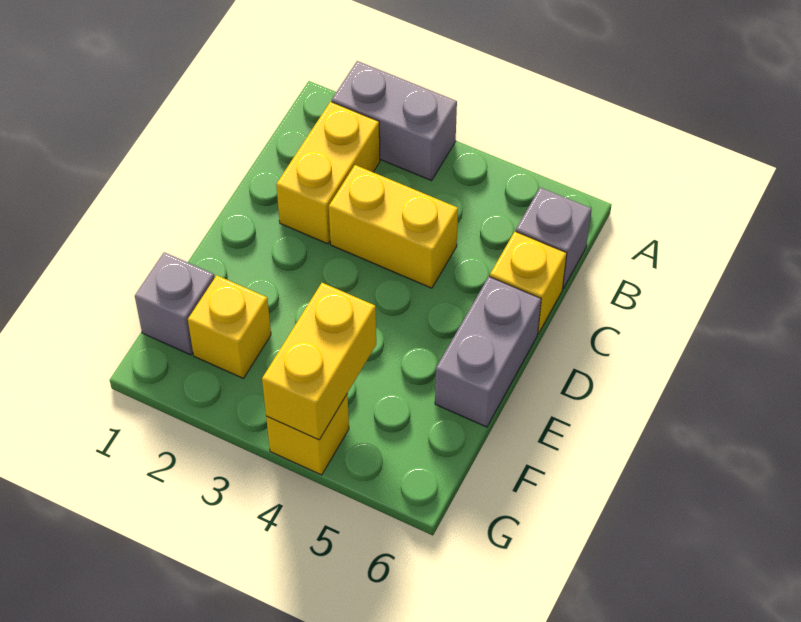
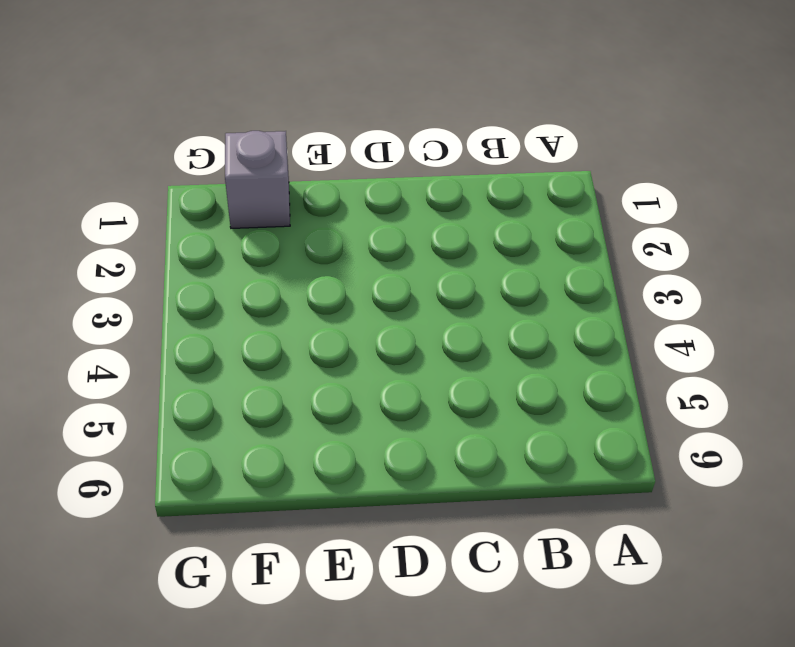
none -> grey brick A2:A3 level 1
none -> yellow brick B2:C2 level 1

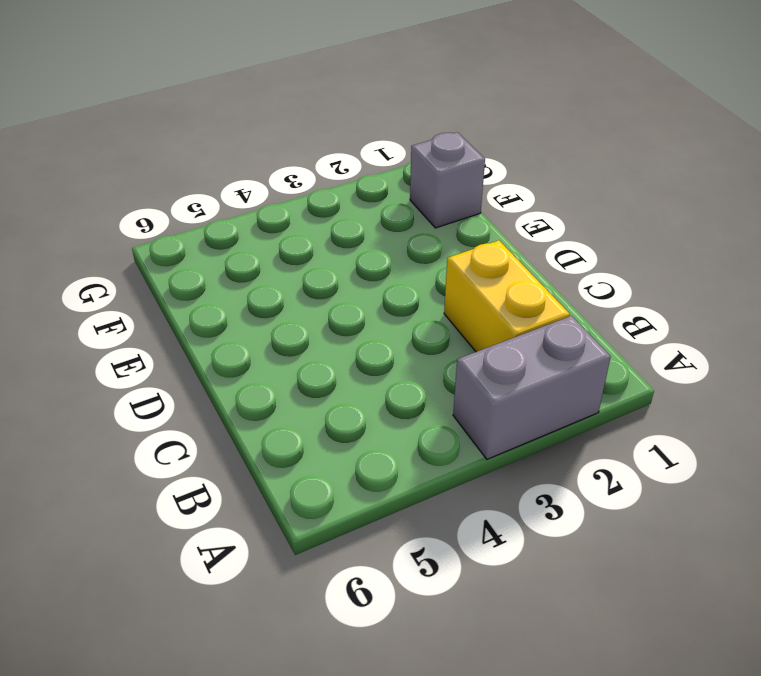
none -> grey brick B6 level 1
none -> yellow brick C3:C4 level 1

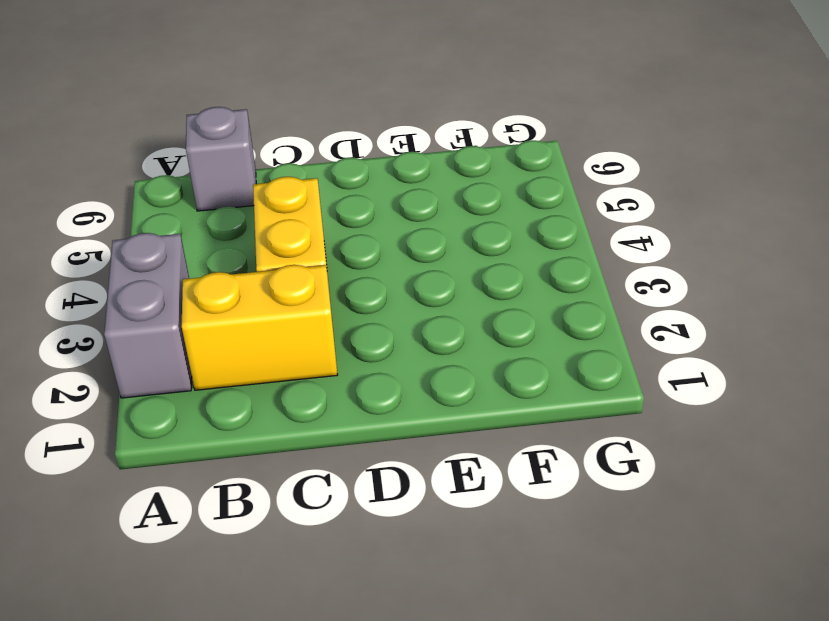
none -> yellow brick C6 level 1
none -> grey brick D6:E6 level 1

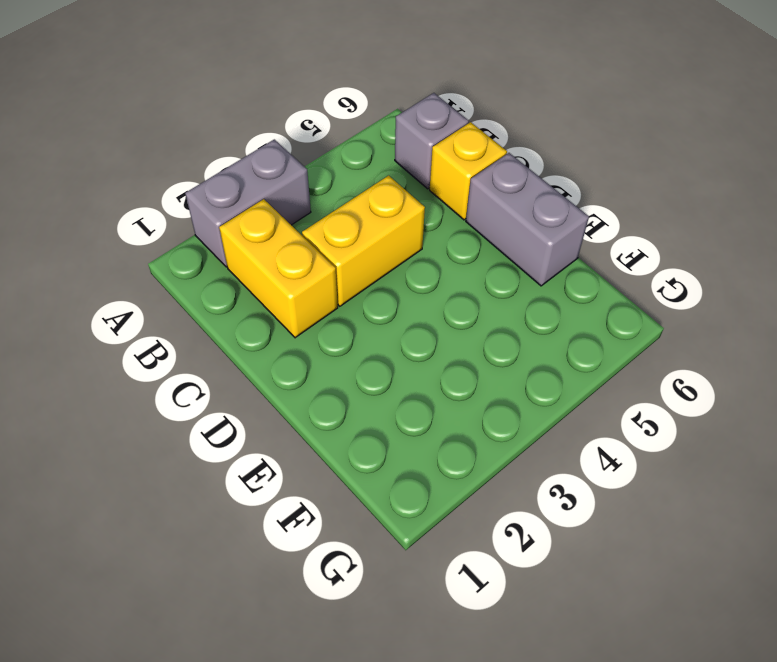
none -> grey brick F1 level 1
none -> yellow brick F2 level 1

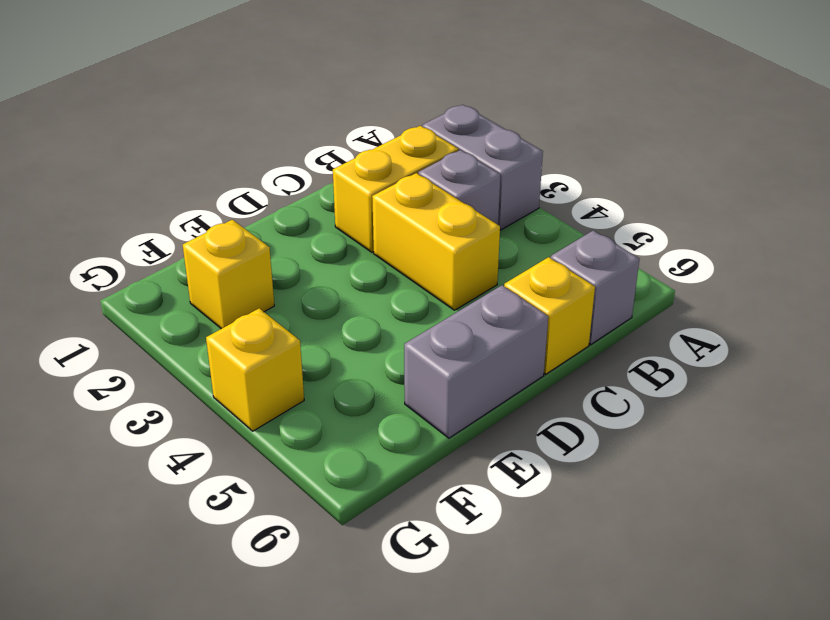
grey brick B3 level 1 -> grey brick F1 level 1
none -> yellow brick F4:G4 level 2

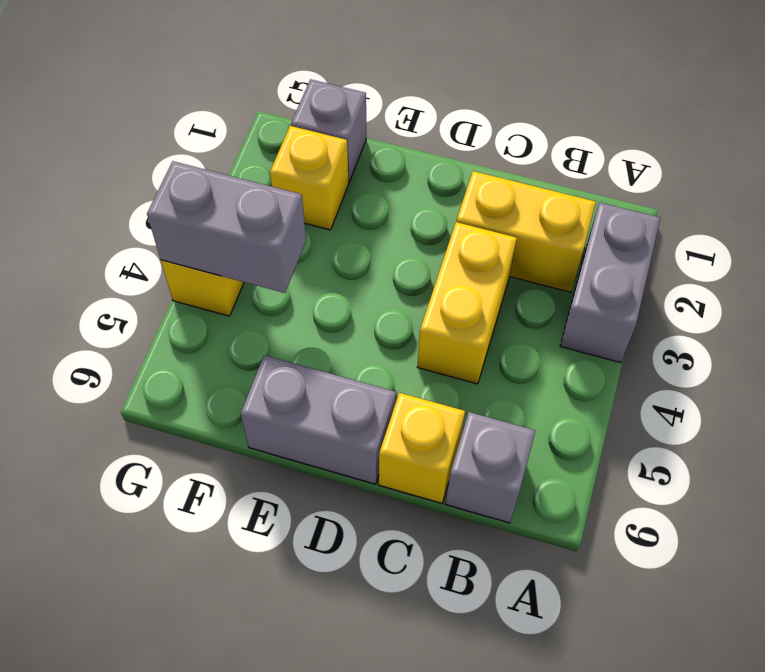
grey brick F4:G4 level 2 -> yellow brick F4:G4 level 2

